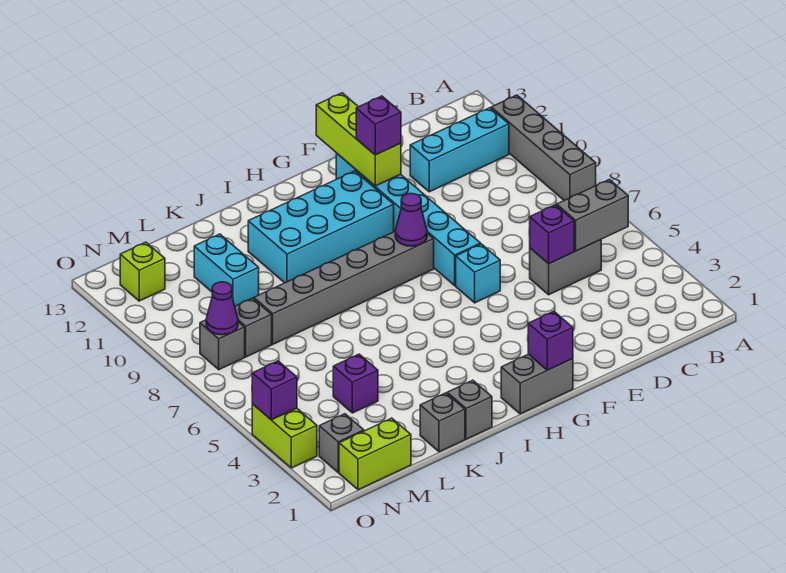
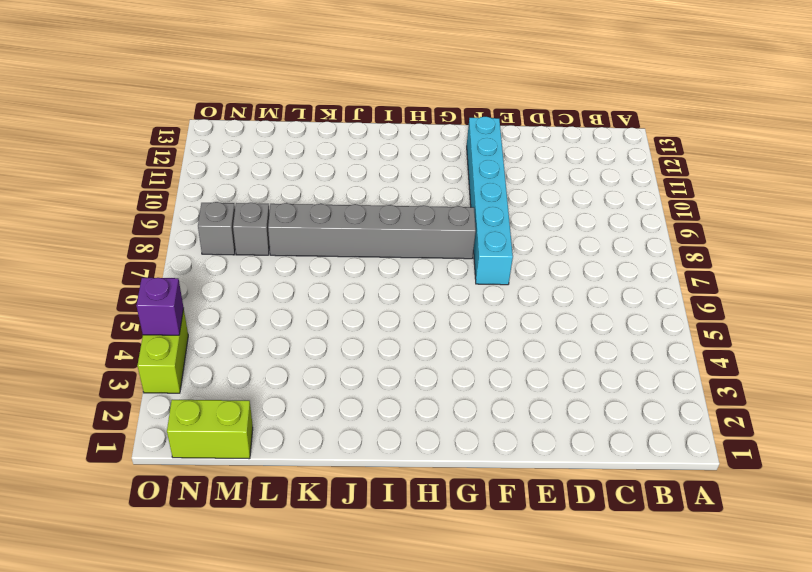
none -> grey brick A8:A11 level 1
none -> cyan brick B11:D11 level 1
none -> grey brick C5:D5 level 1

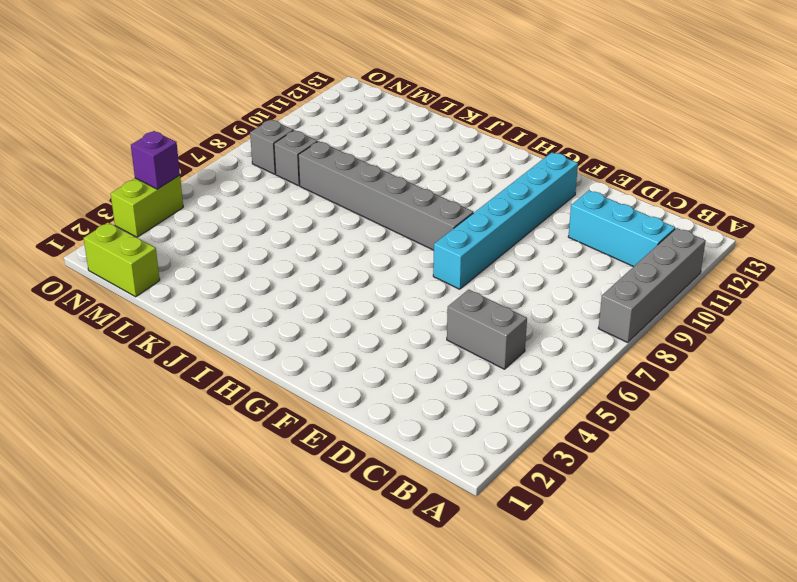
none -> cyan brick F6 level 1
none -> grey brick G1:H1 level 1
none -> cyan brick G10:J11 level 1

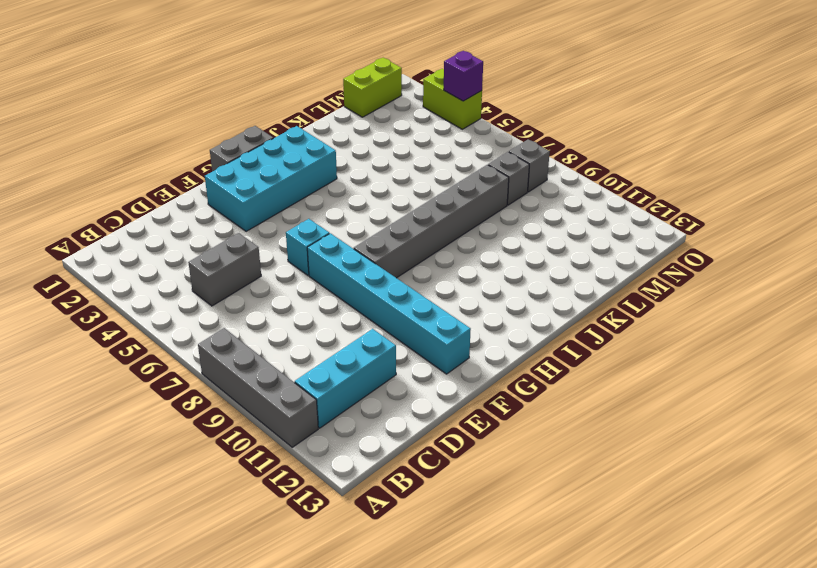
cyan brick F2:I3 level 1 -> cyan brick G10:J11 level 1
none -> grey brick J1 level 1
none -> grey brick K1 level 1
none -> purple brick L4 level 1

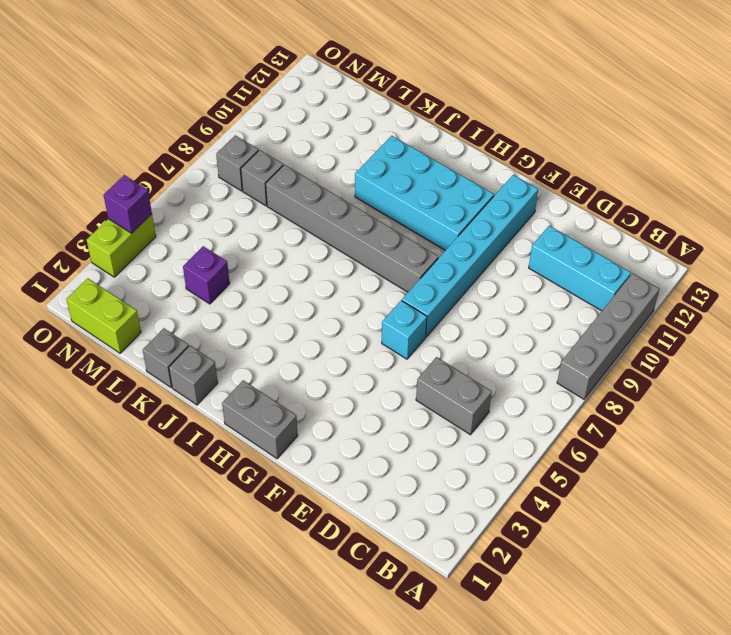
none -> cyan brick L10:L11 level 1
none -> grey brick N2 level 1
none -> lime brick N12 level 1

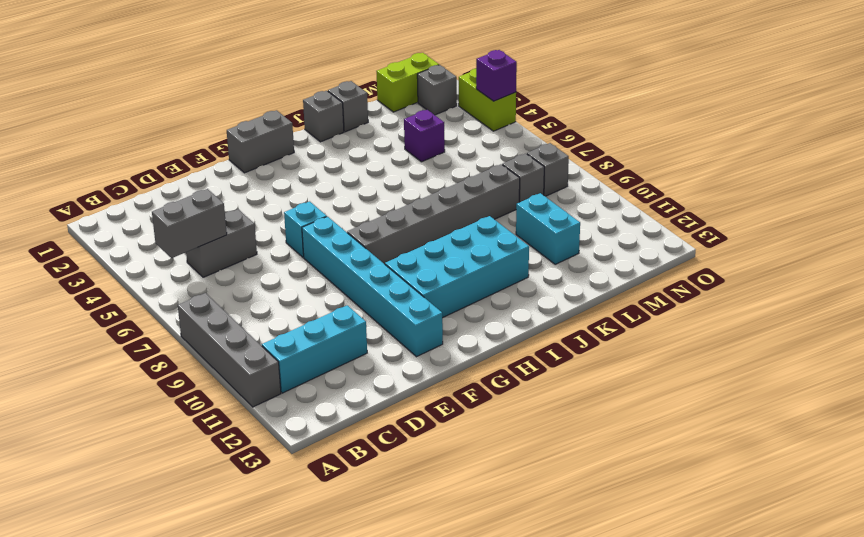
none -> lime brick N12 level 1
none -> purple brick D5 level 2
none -> lime brick F11:F13 level 2

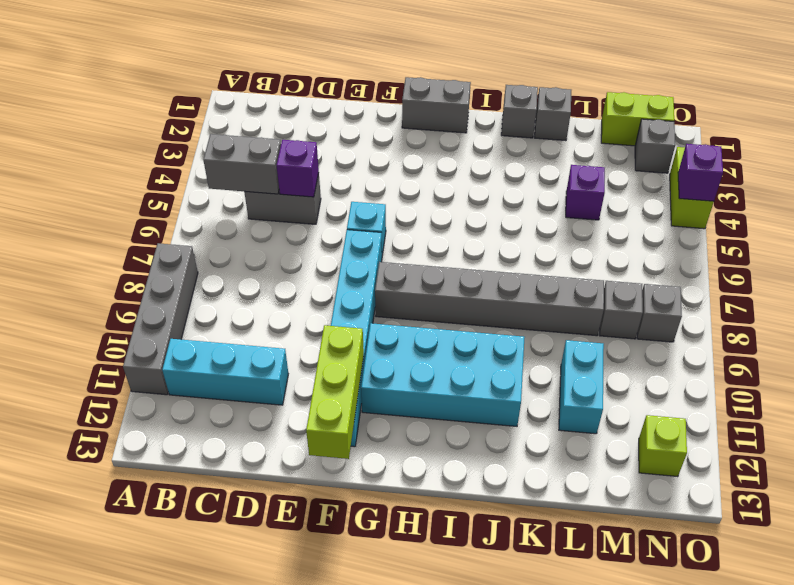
none -> purple brick G1 level 2
none -> purple cone G8 level 2
none -> purple cone N8 level 2

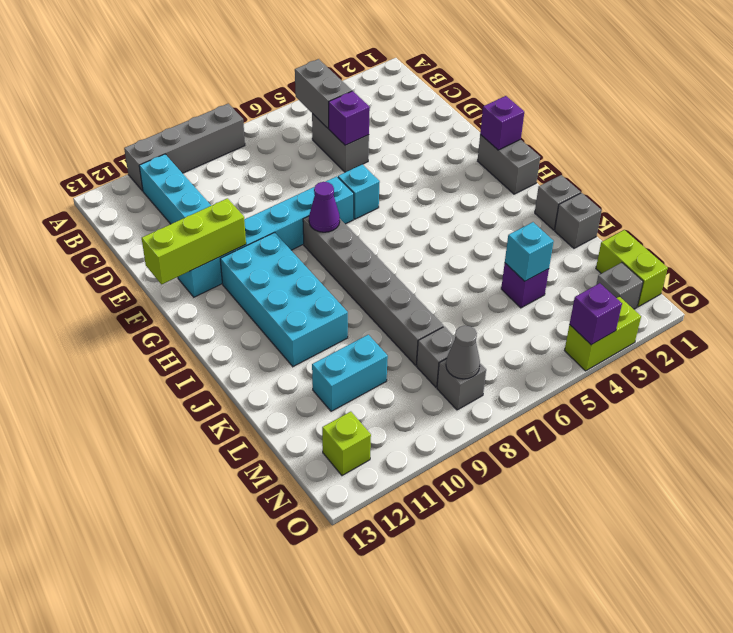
cyan brick L4 level 2 -> none
grey cone N8 level 2 -> purple cone N8 level 2
none -> purple brick F11 level 3

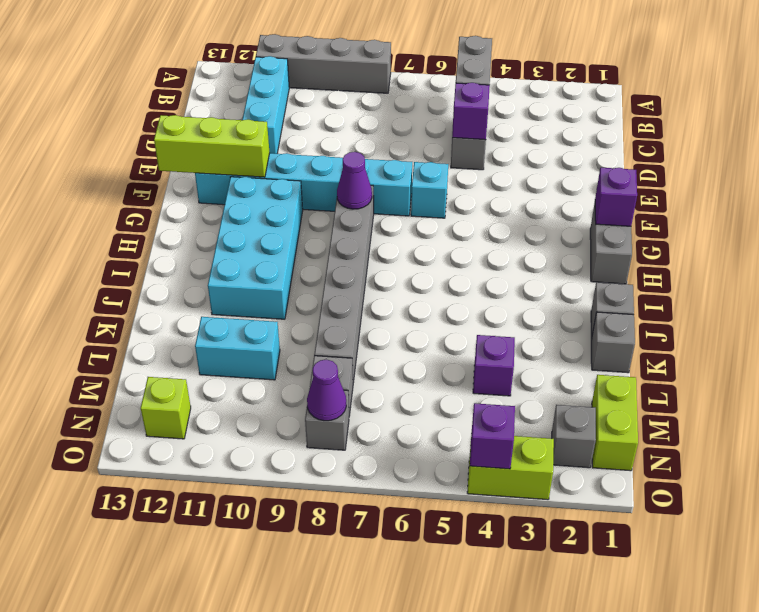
none -> purple brick F11 level 3

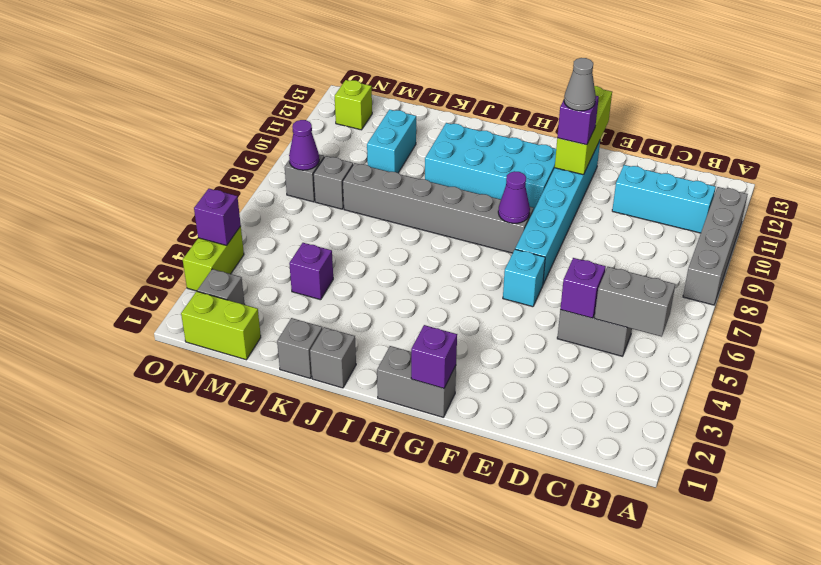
grey cone F11 level 4 -> none

